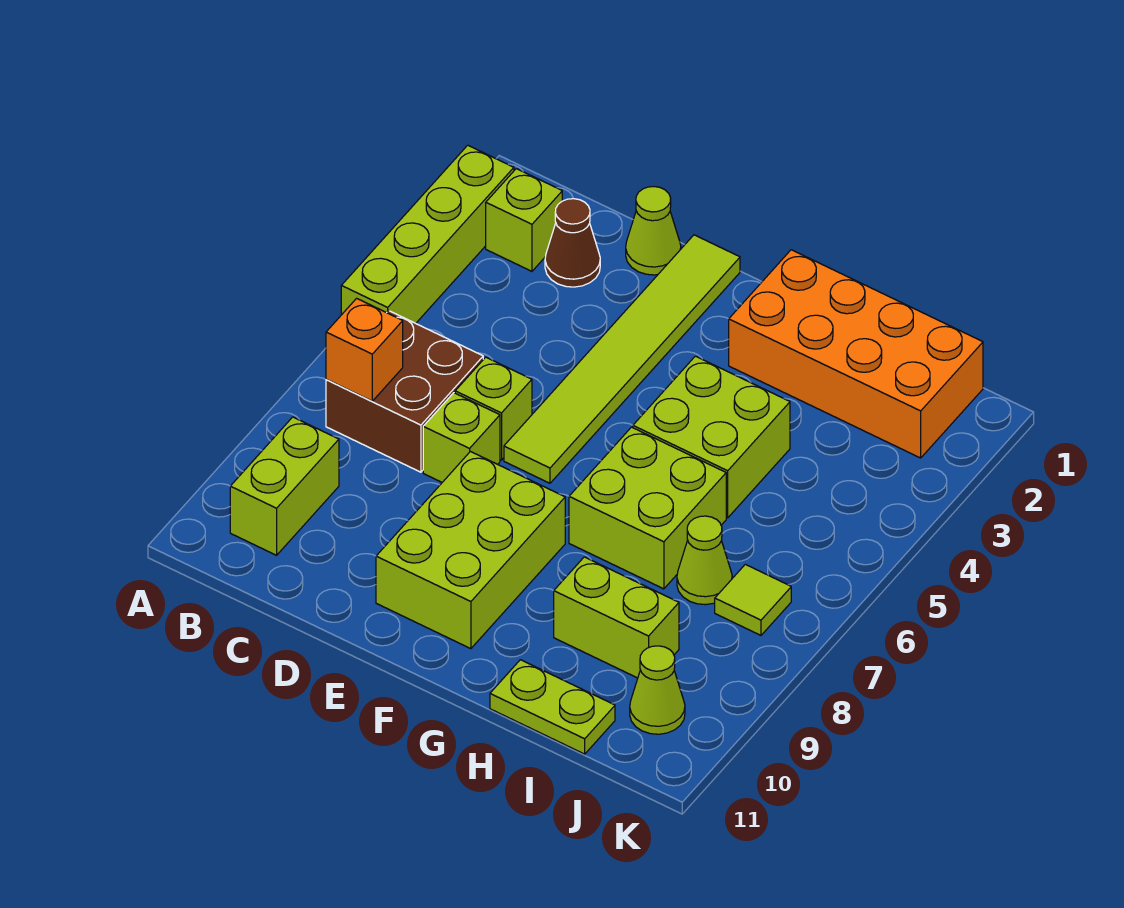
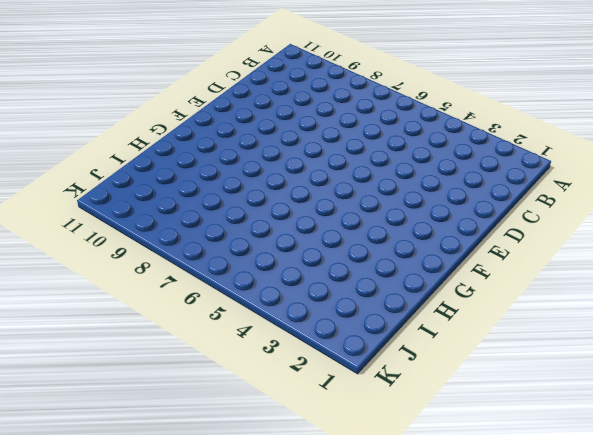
none -> lime brick A2:A5 level 1
none -> lime brick B2 level 1
none -> brown brick B6:C7 level 1

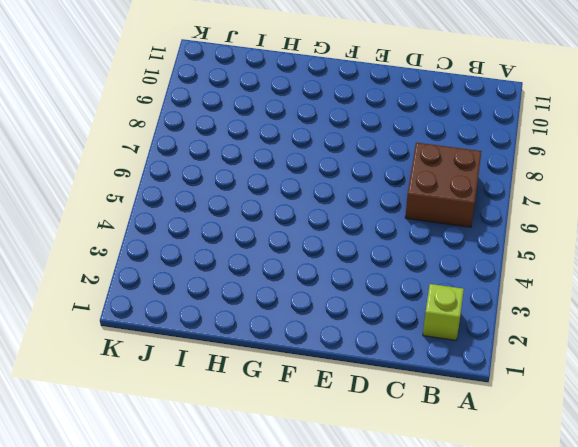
none -> lime brick A2:A5 level 1
none -> lime brick B9:B10 level 1
none -> brown cone C2 level 1

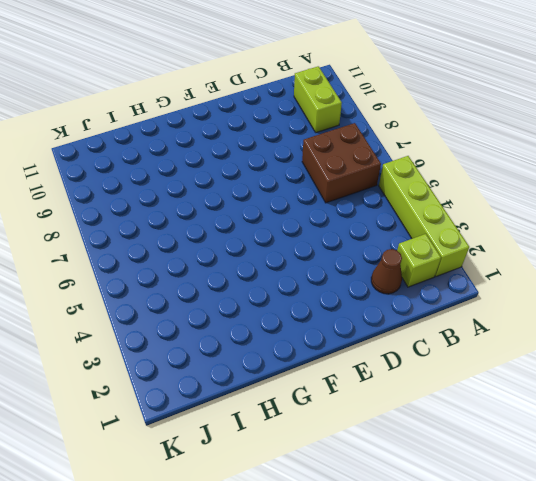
none -> lime cone D1 level 1
none -> lime brick D6 level 1
none -> lime brick D7 level 1

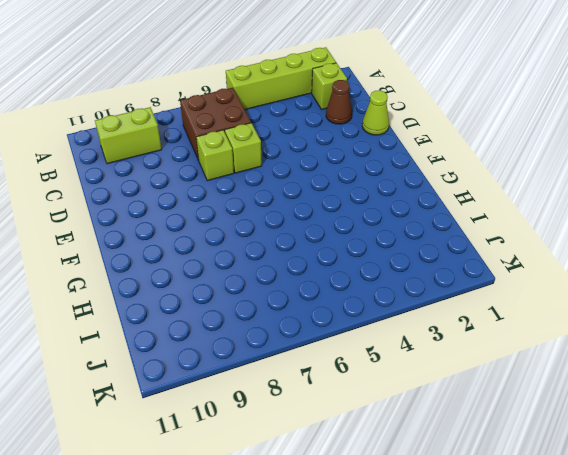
none -> lime tile E1:E6 level 1
none -> lime brick E8:F10 level 1
none -> orange brick G1:J2 level 1

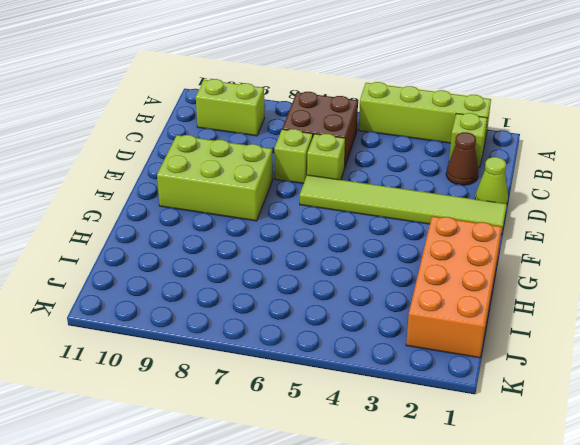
none -> lime brick G4:H5 level 1
none -> lime brick G6:H7 level 1
none -> lime brick H9:I9 level 1

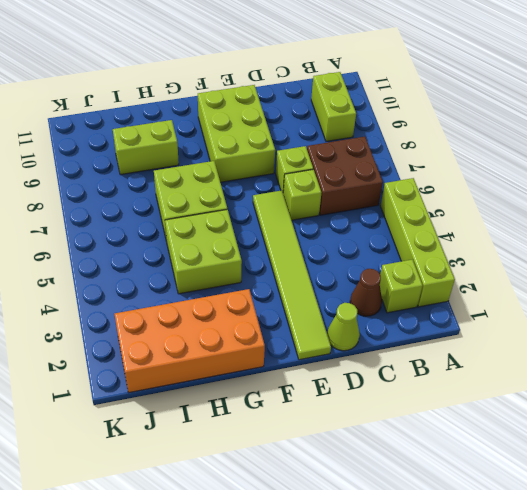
none -> lime plate H11:I11 level 1
none -> lime cone I7 level 1
none -> lime tile J7 level 1

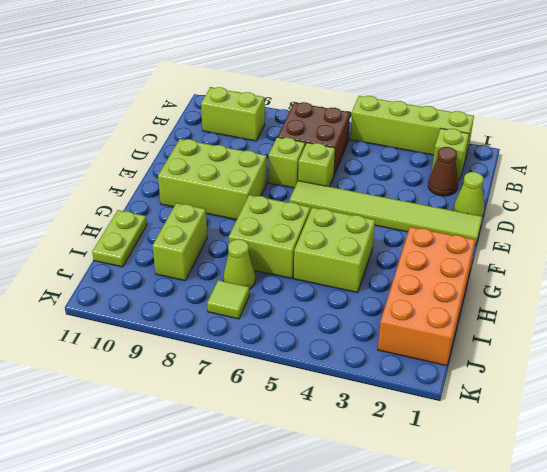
none -> lime cone J10 level 1
none -> orange brick B7 level 2

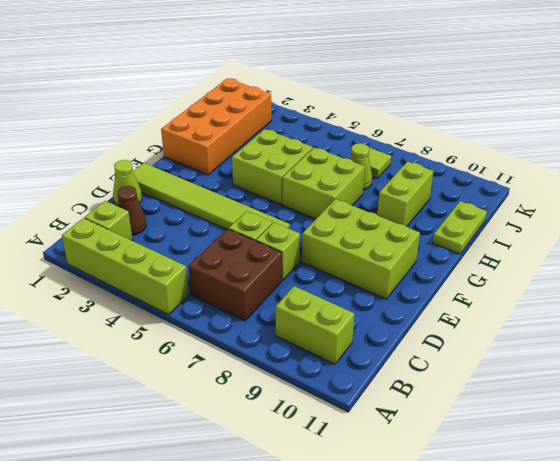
none -> lime cone J10 level 1
none -> orange brick B7 level 2

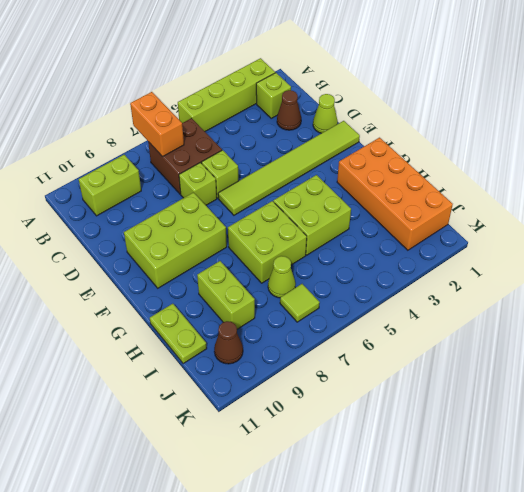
orange brick A7:B7 level 2 -> orange brick B7 level 2
brown cone J10 level 1 -> lime cone J10 level 1

